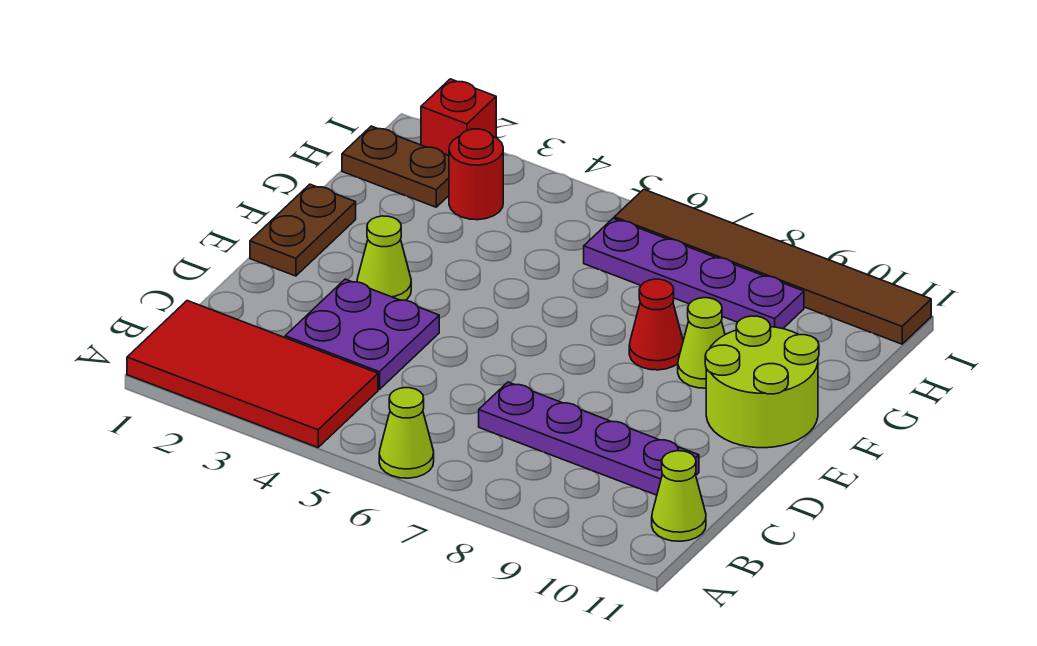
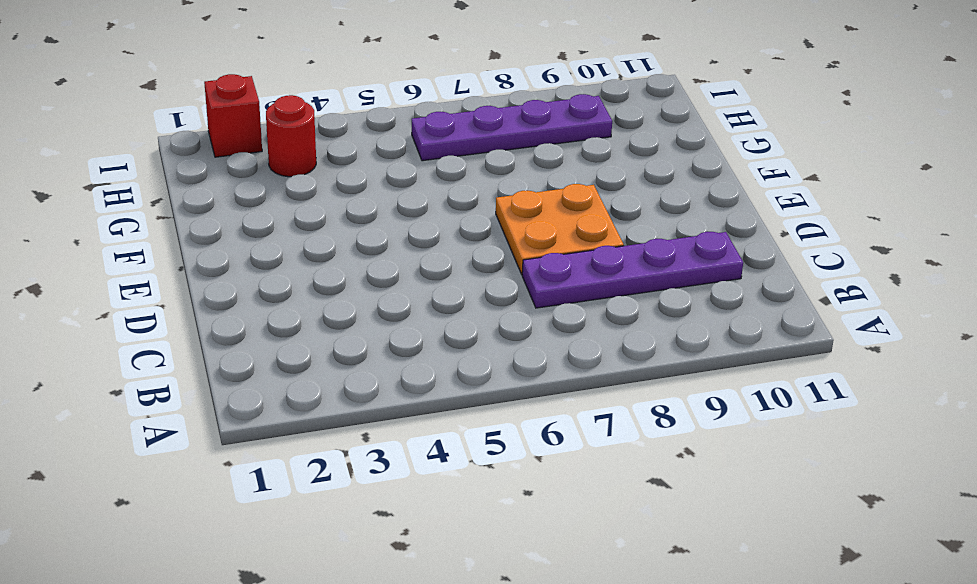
orange plate D7:E8 level 1 -> none
none -> red tile A1:B4 level 1
none -> lime cone A6 level 1
none -> lime cone B11 level 1

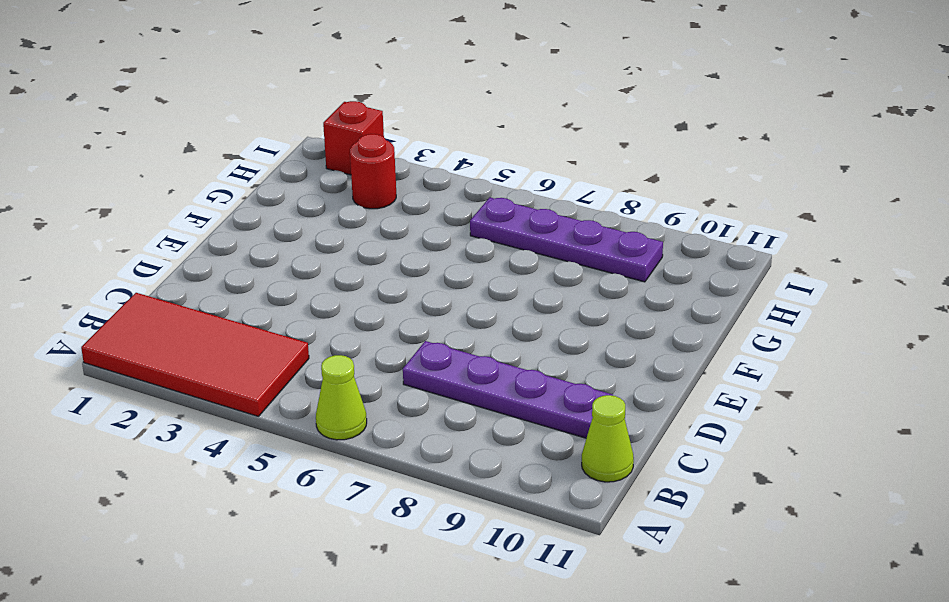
none -> purple plate C3:D4 level 1
none -> brown plate E1:F1 level 1
none -> lime cone E3 level 1

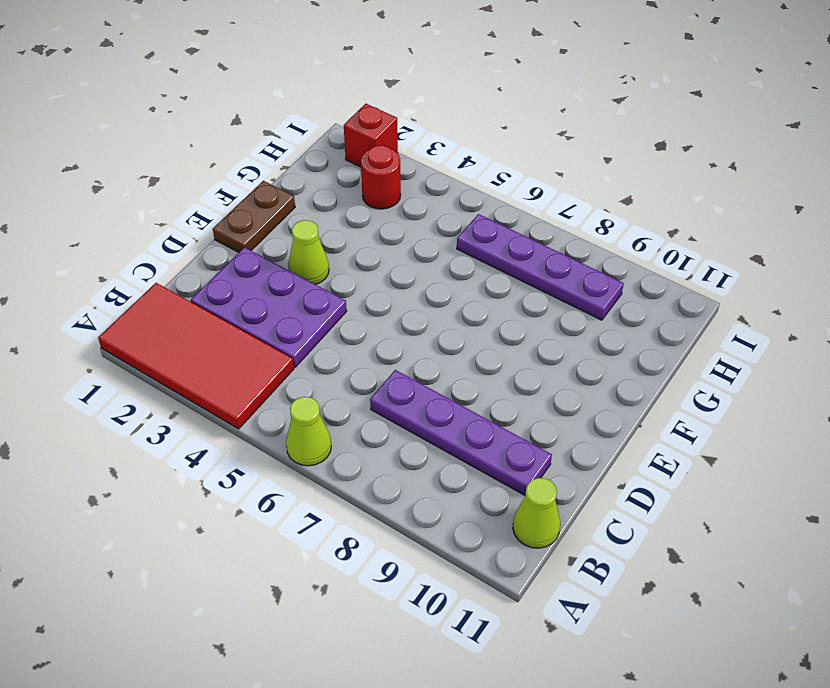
purple plate C2:D4 level 1 -> purple plate C3:D4 level 1
none -> lime round brick E10:F11 level 1
none -> red cone F8 level 1
none -> lime cone F9 level 1

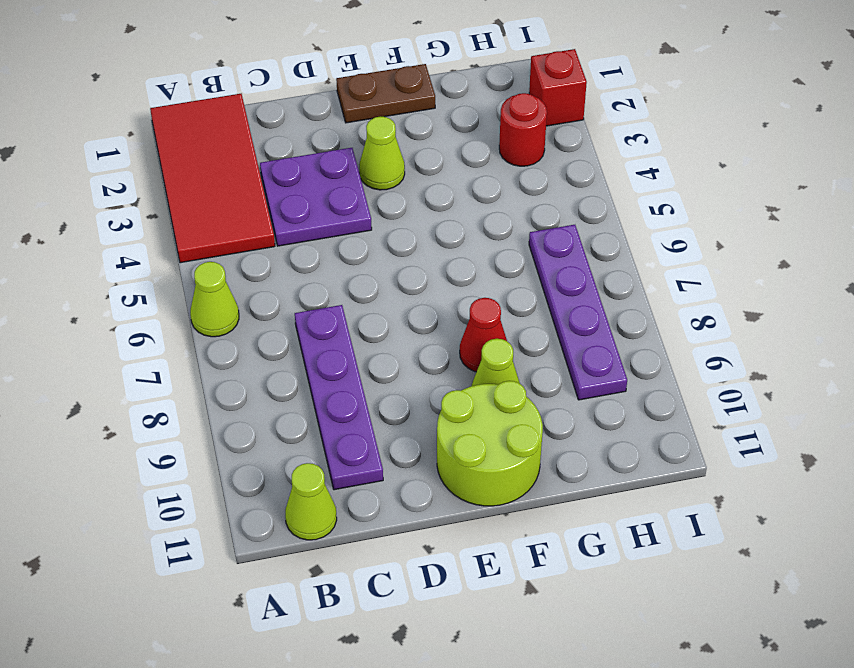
none -> brown plate H1:H2 level 1
none -> brown tile I6:I11 level 1

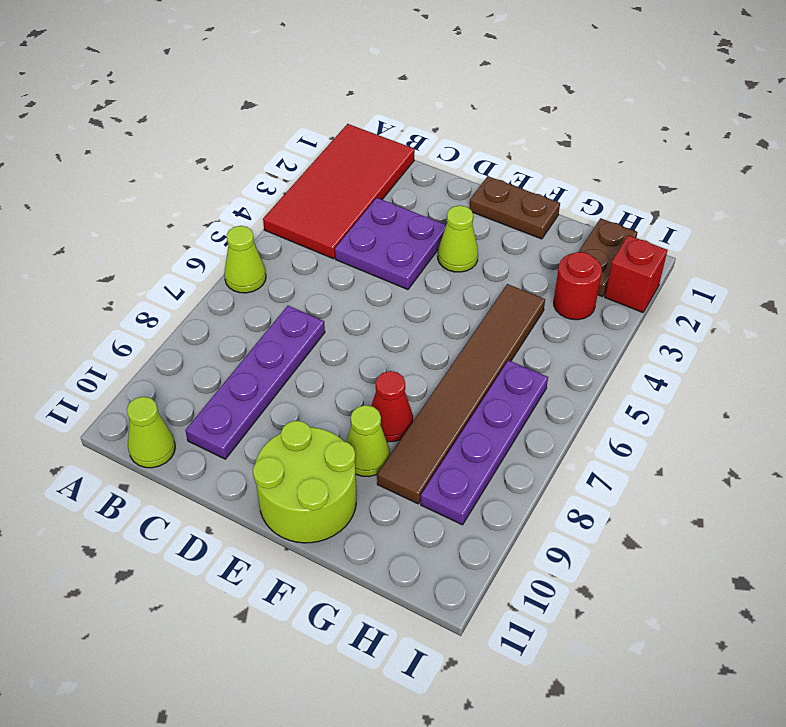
brown tile G4:G9 level 1 -> brown tile I6:I11 level 1

